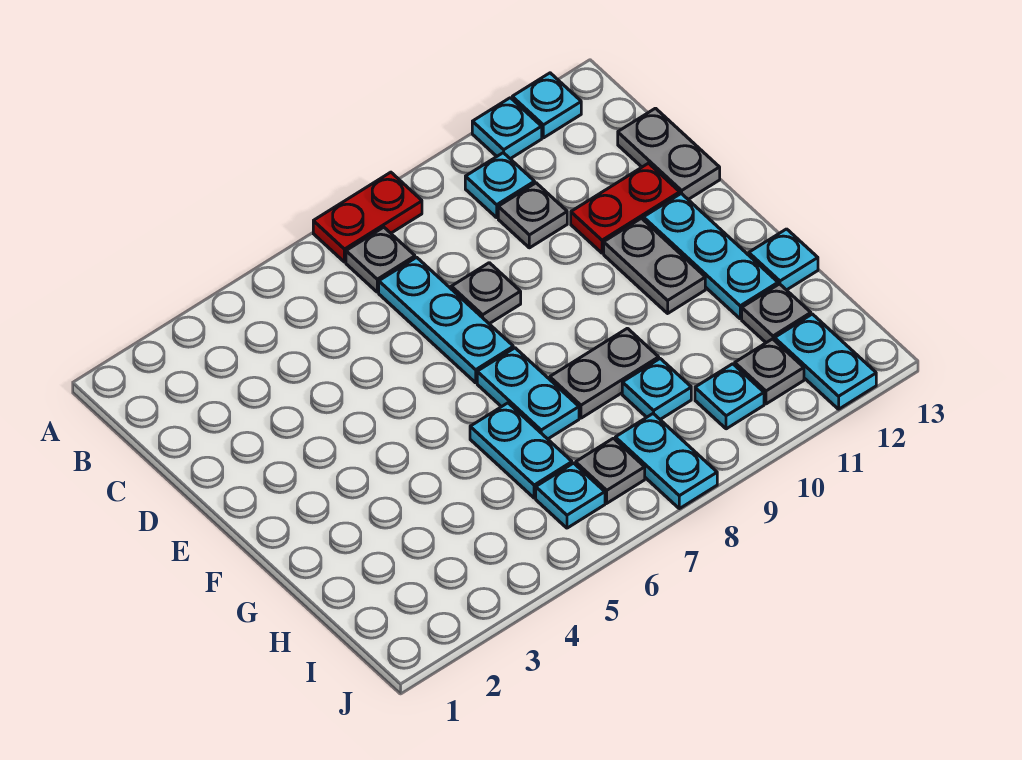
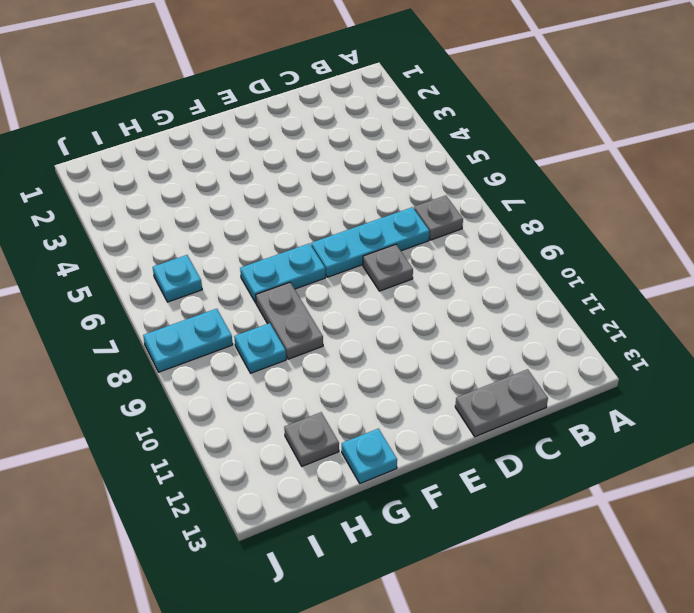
none -> red plate A7:A8 level 1
none -> cyan plate A11 level 1
none -> cyan plate A12 level 1

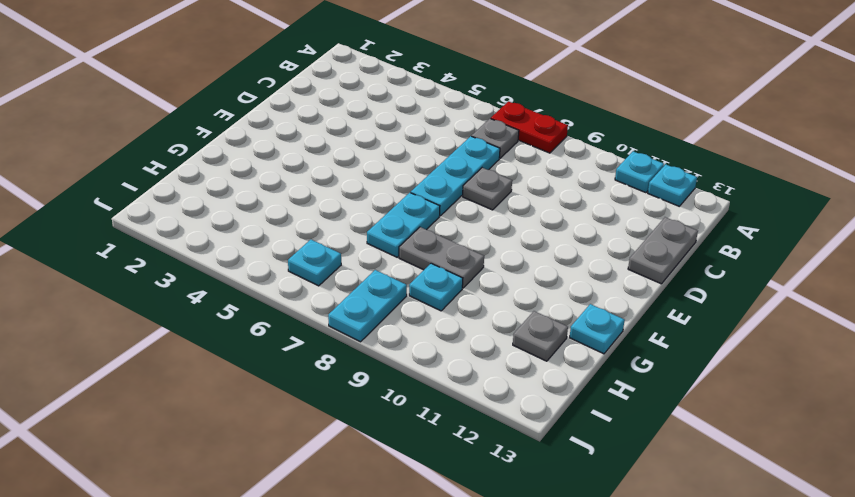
none -> cyan plate B10 level 1
none -> grey plate C10 level 1
none -> red plate D11:D12 level 1

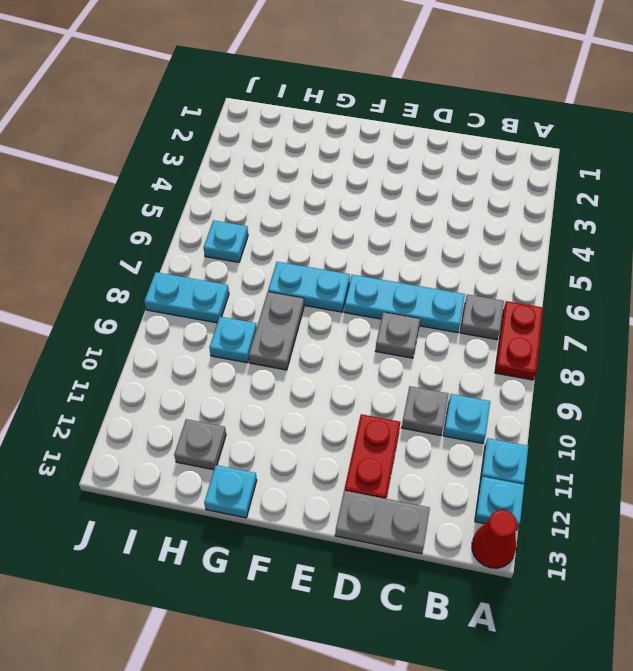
red cone A13 level 1 -> none
none -> grey plate E11:F11 level 1
none -> cyan plate E12:G12 level 1
none -> cyan plate G6:H6 level 1

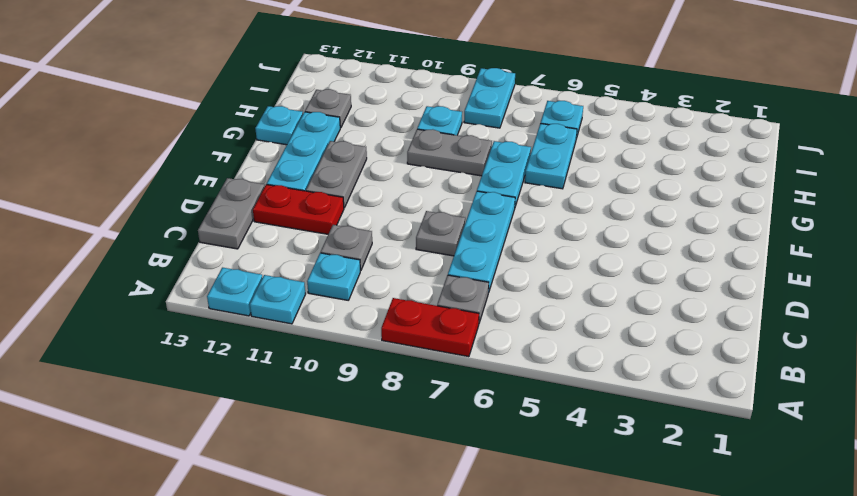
none -> grey plate I7 level 1
none -> cyan plate I10 level 1
none -> grey plate I11 level 1

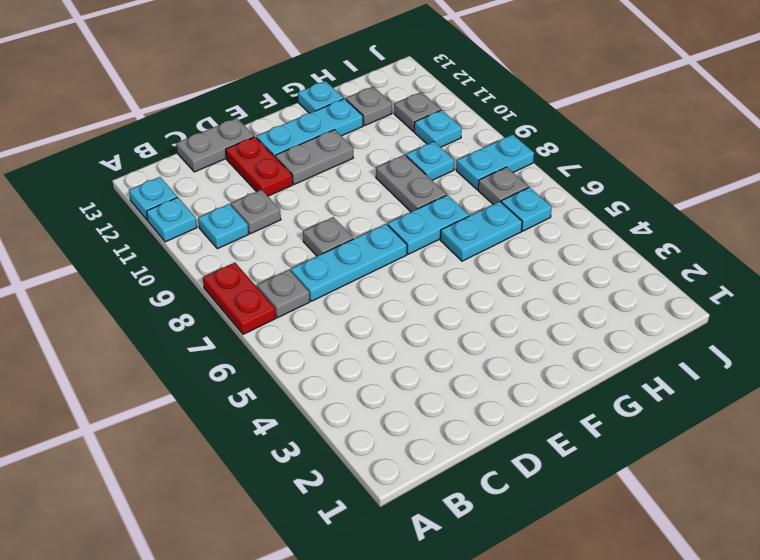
none -> cyan plate I12:J12 level 1

